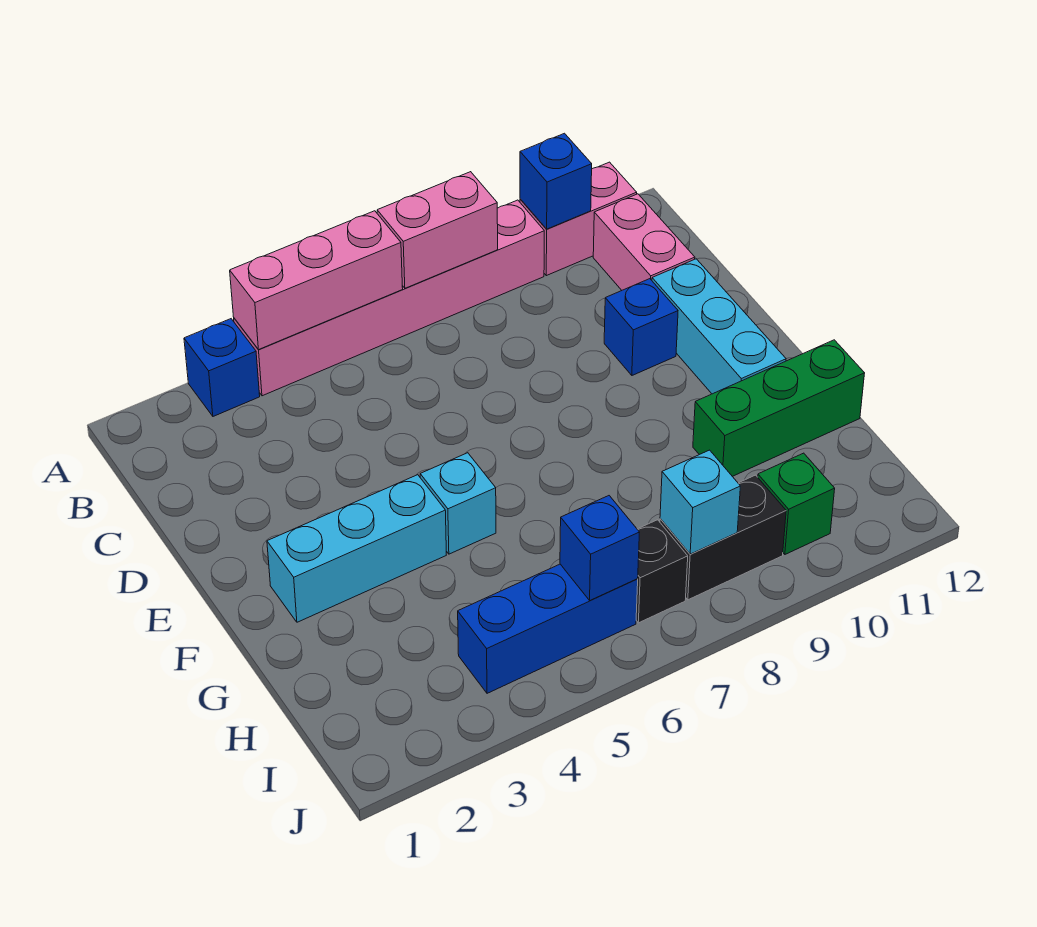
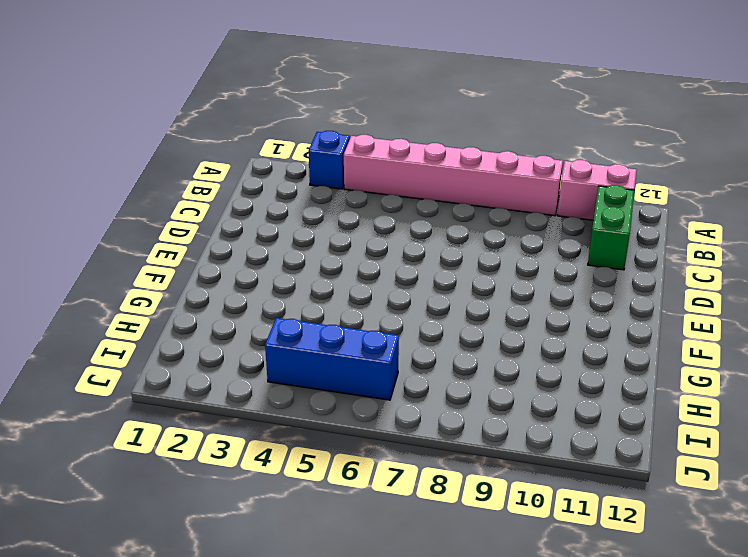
green brick B11:C11 level 1 -> pink brick B11:C11 level 1
none -> blue brick D10 level 1
none -> cyan brick D11:F11 level 1
none -> cyan brick F2:F4 level 1

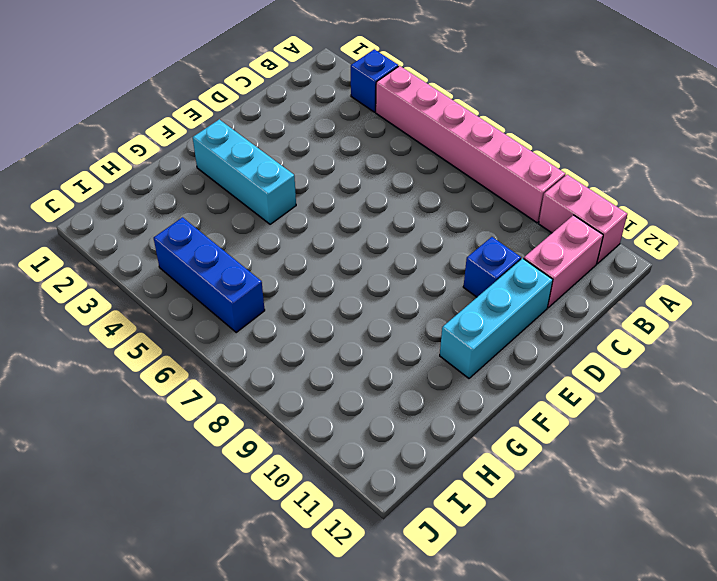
none -> cyan brick F5 level 1
none -> green brick G10:G12 level 1
none -> black brick I7 level 1

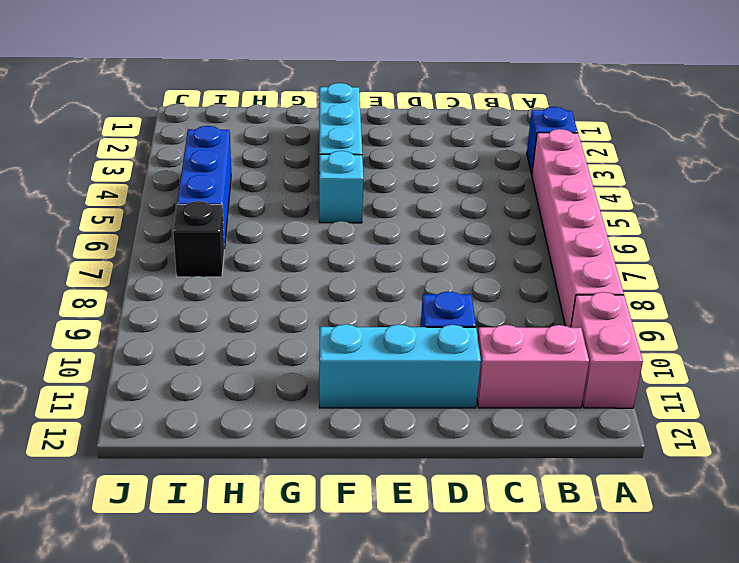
none -> green brick G10:G12 level 1
none -> black brick I8:I9 level 1
none -> green brick I10 level 1

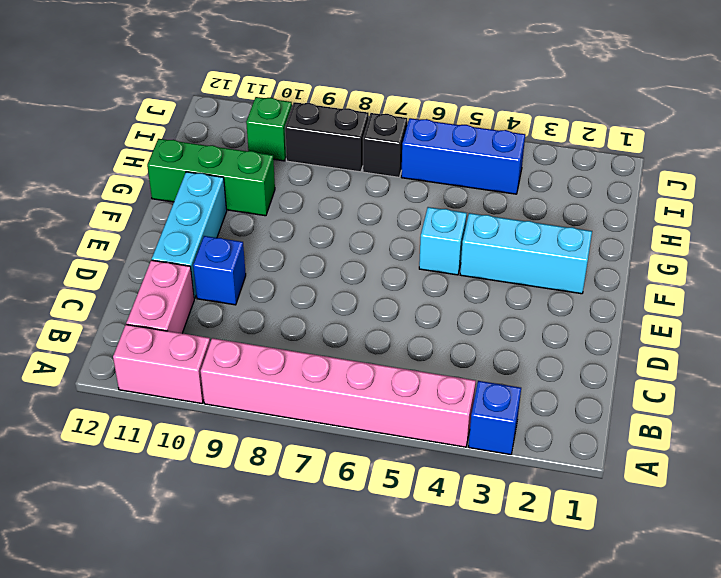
none -> pink brick A4:A6 level 2
none -> pink brick A7:A8 level 2
none -> blue brick A10 level 2

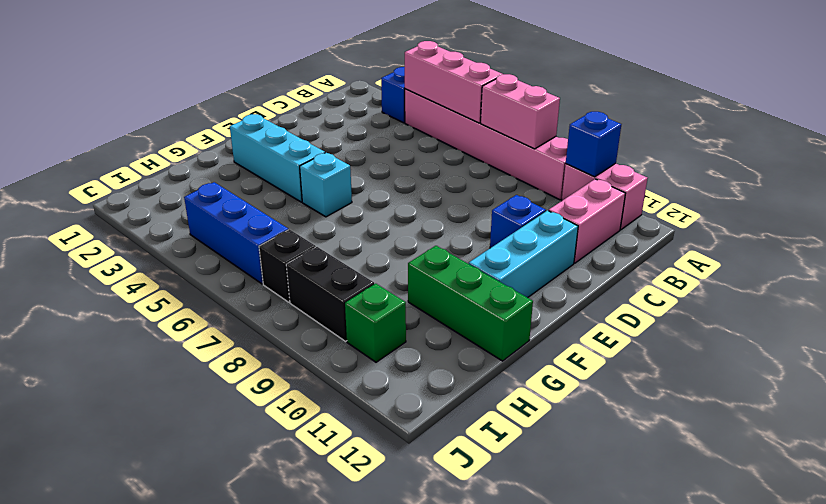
none -> blue brick I6 level 2
none -> cyan brick I8 level 2

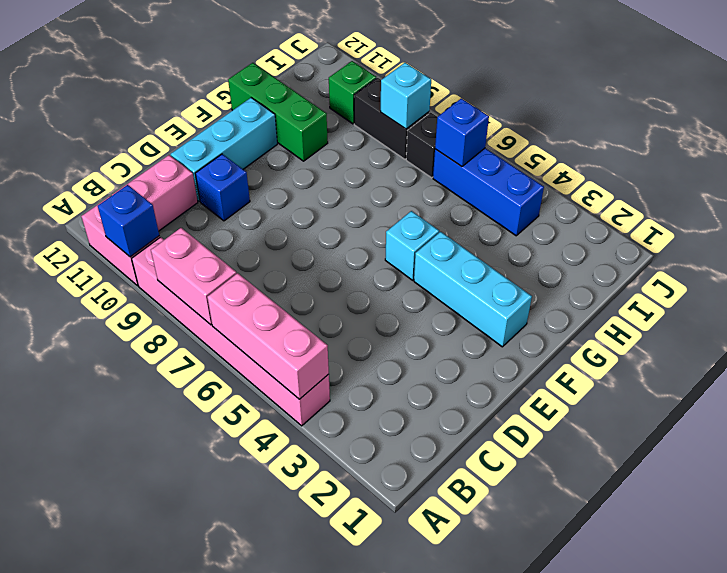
none -> blue brick A3 level 1

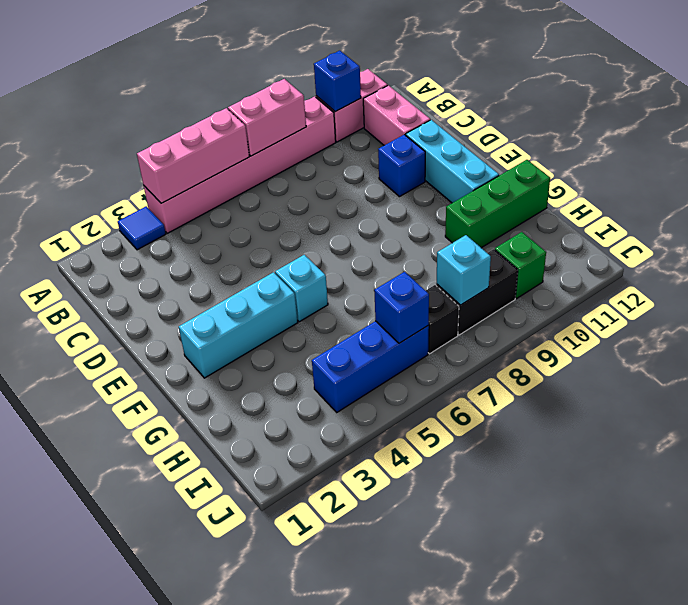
blue tile A3 level 1 -> blue brick A3 level 1

